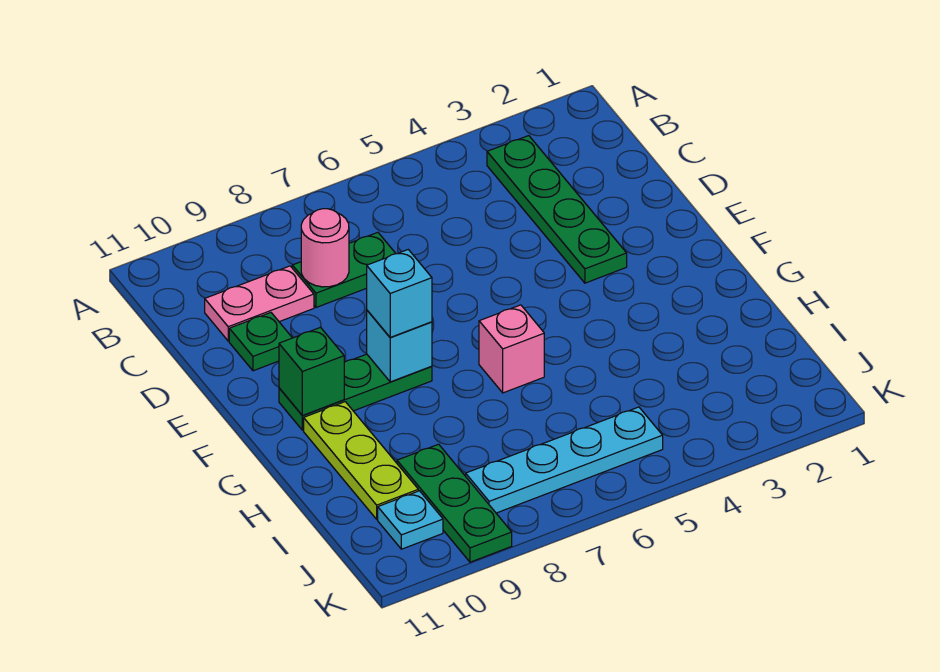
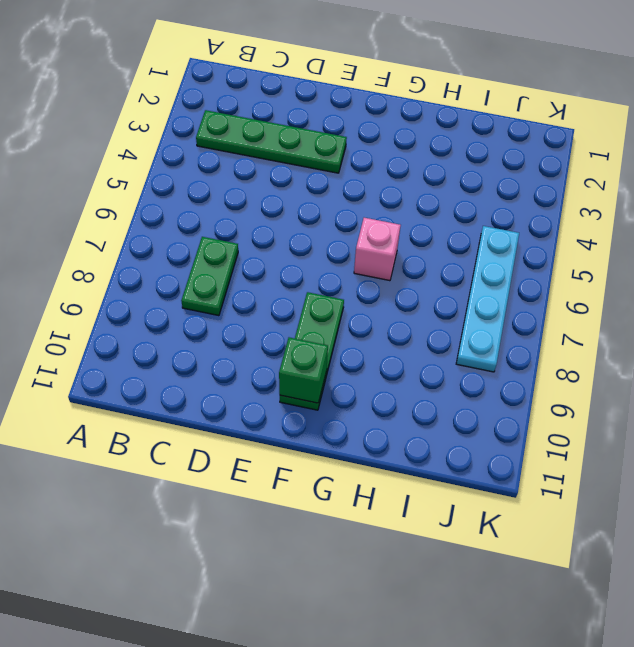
none -> pink plate C9:C10 level 1
none -> green plate D10 level 1
none -> lime plate G10:I10 level 1

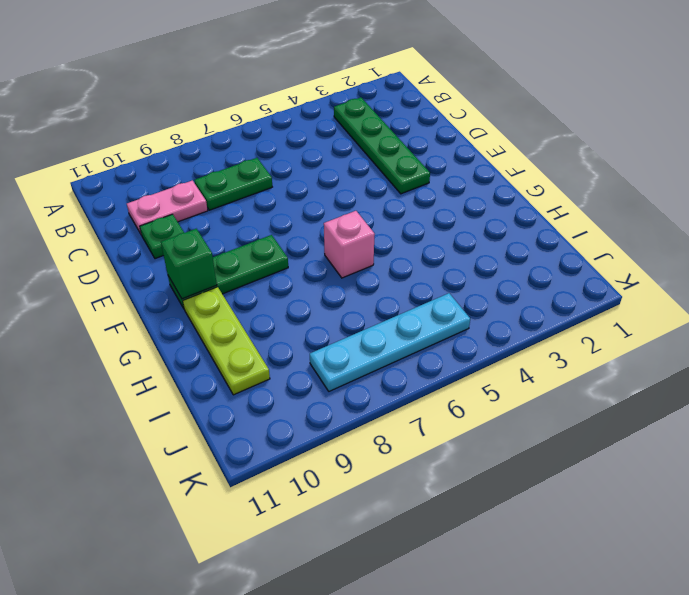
none -> green plate I9:K9 level 1
none -> cyan plate J10 level 1
none -> pink round brick C8 level 2

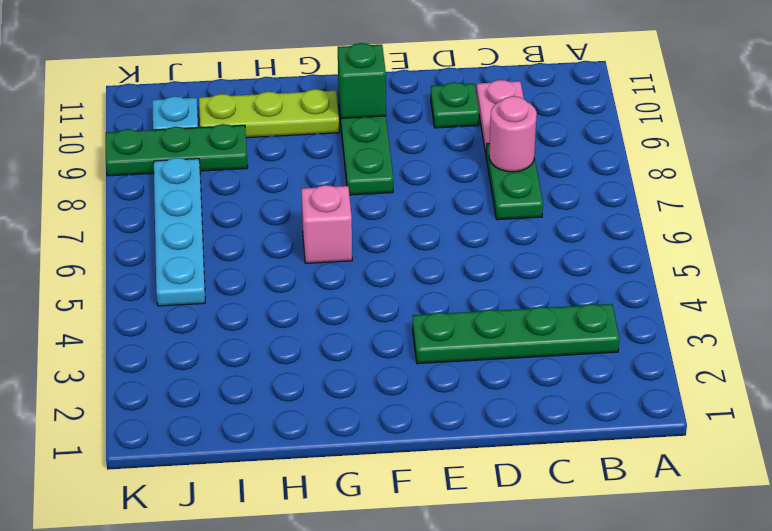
none -> cyan brick F8 level 2
none -> cyan brick F8 level 3

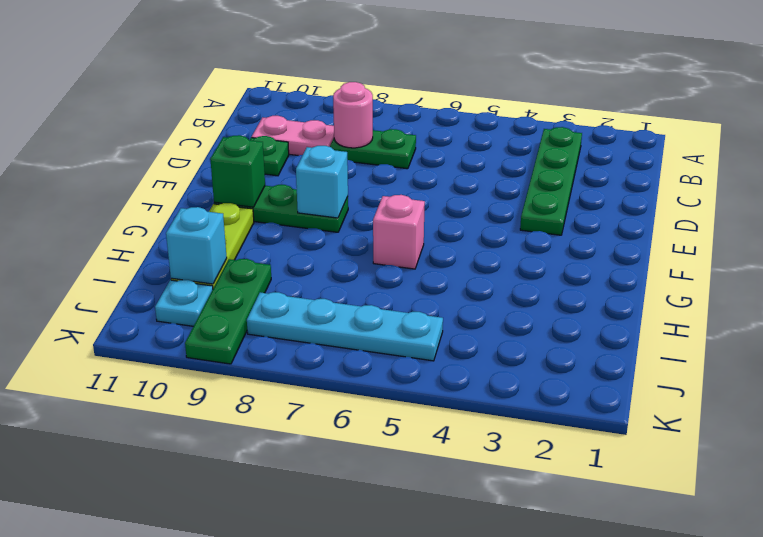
cyan brick I10 level 2 -> cyan brick F8 level 3

